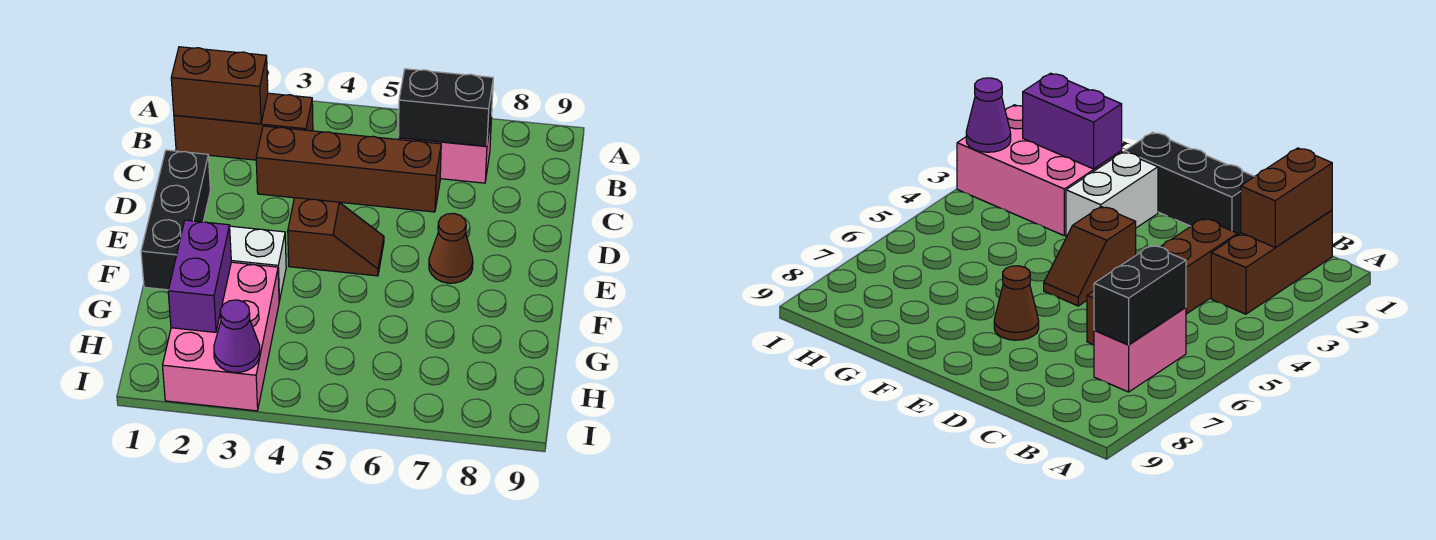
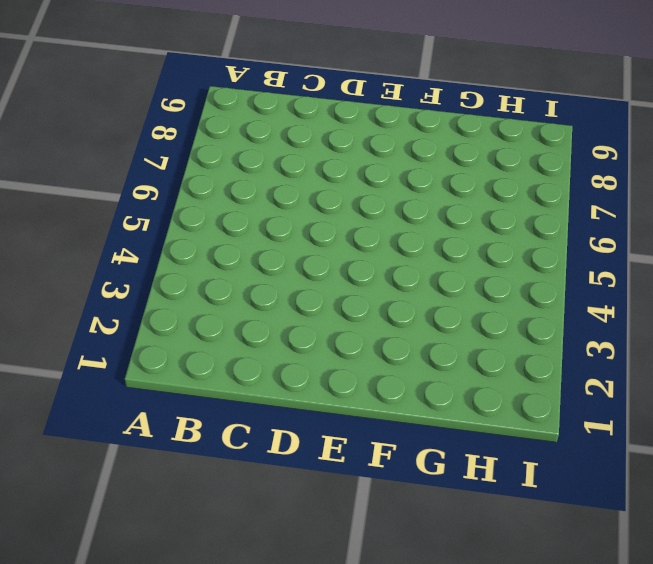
none -> brown brick B1:B3 level 1
none -> pink brick B6:B7 level 1
none -> brown brick C3:C6 level 1

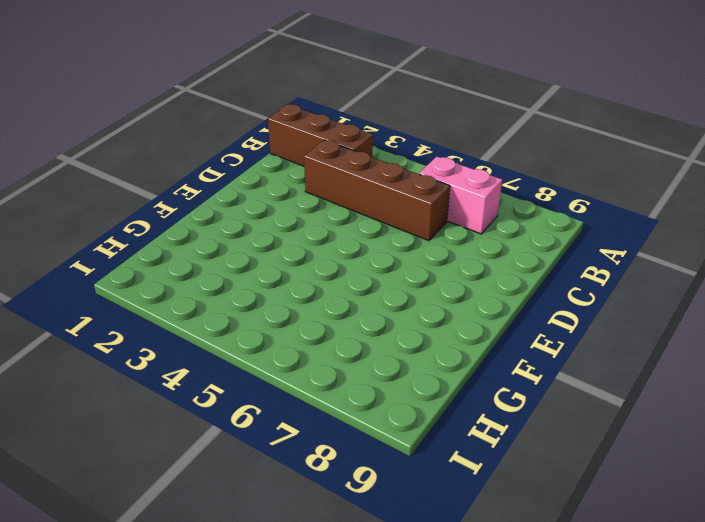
none -> black brick D1:F1 level 1
none -> brown slope E4:E5 level 1 top 4
none -> brown cone E7 level 1

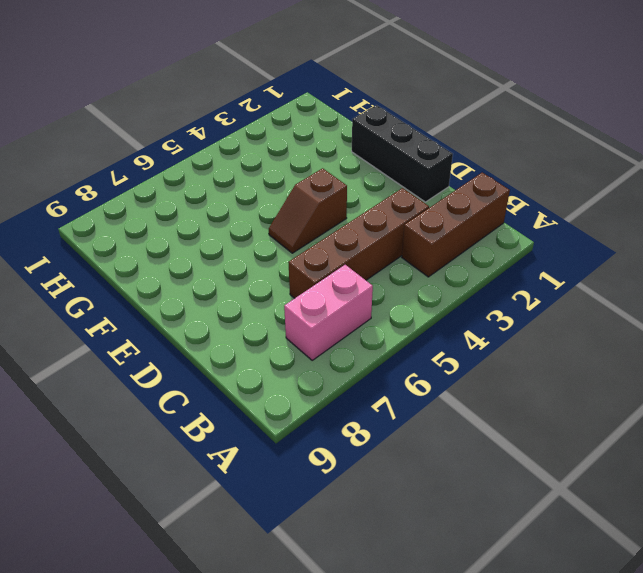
none -> brown cone E7 level 1
none -> white brick F2:F3 level 1
none -> pink brick G2:I3 level 1

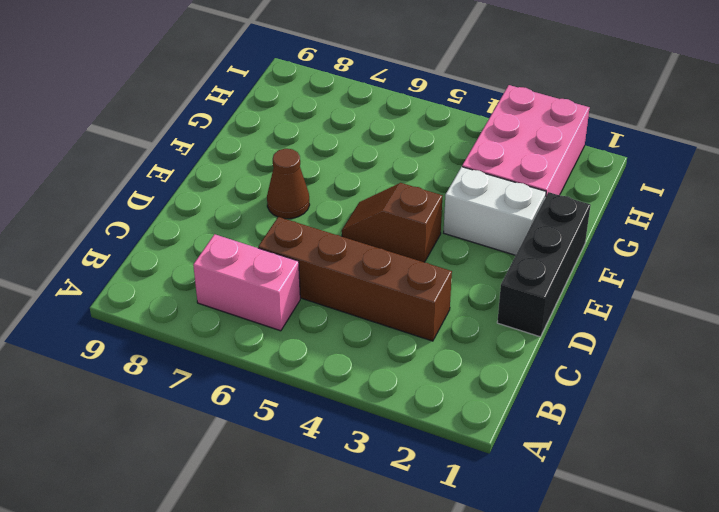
none -> brown brick B1:B3 level 1
none -> brown brick B1:B2 level 2
none -> black brick B6:B7 level 2

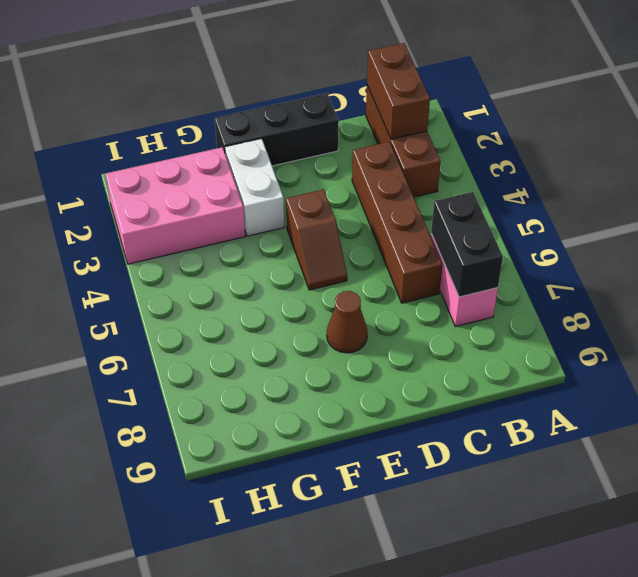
none -> purple brick G2:H2 level 2
none -> purple cone I3 level 2

